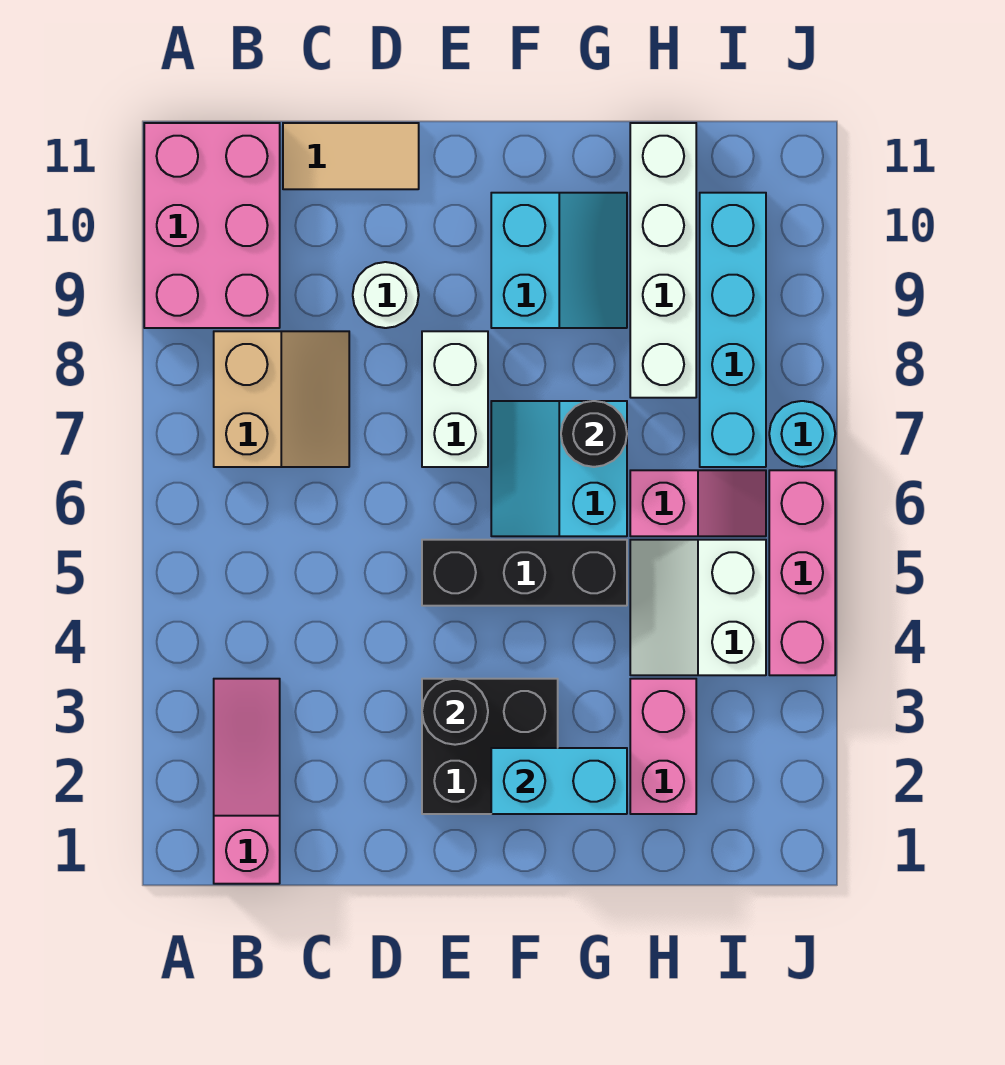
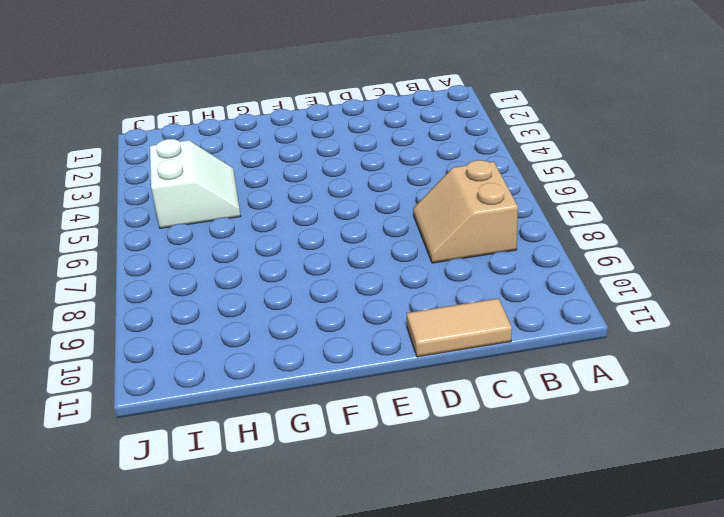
none -> pink brick A9:B11 level 1
none -> pink slope B1:B3 level 1 top 1
none -> white round brick D9 level 1

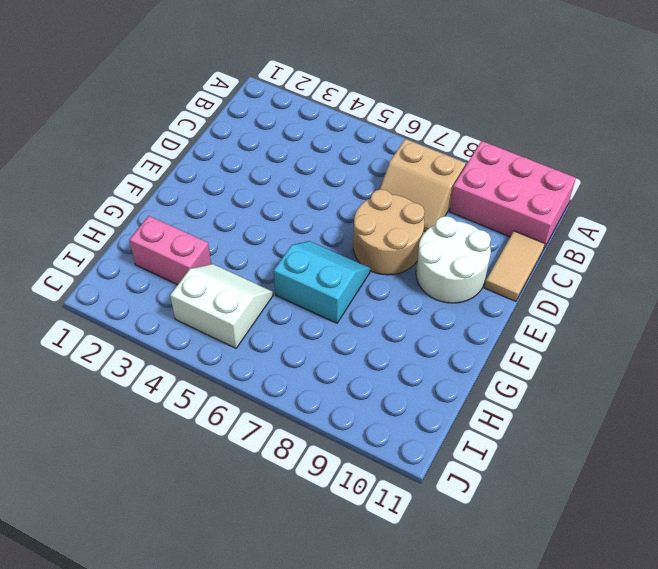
tan round brick D7:E8 level 1 -> white brick E7:E8 level 1
white round brick D9:E10 level 1 -> white round brick D9 level 1
none -> pink slope B1:B3 level 1 top 1
none -> black brick E2:F3 level 1
none -> black brick E5:G5 level 1

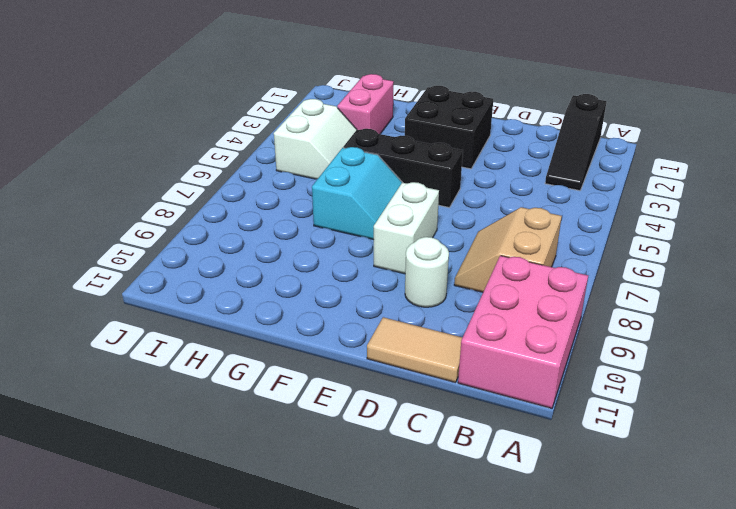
black slope B1:B3 level 1 top 1 -> pink slope B1:B3 level 1 top 1
none -> cyan slope F9:G10 level 1 top F
none -> pink slope H6:I6 level 1 top H
none -> white brick H8:H11 level 1

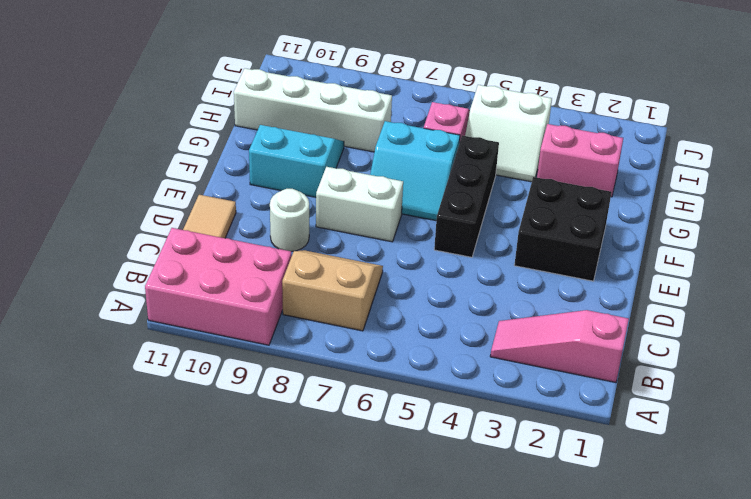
none -> cyan brick I7:I10 level 1
none -> pink brick J4:J6 level 1
none -> cyan round brick J7 level 1

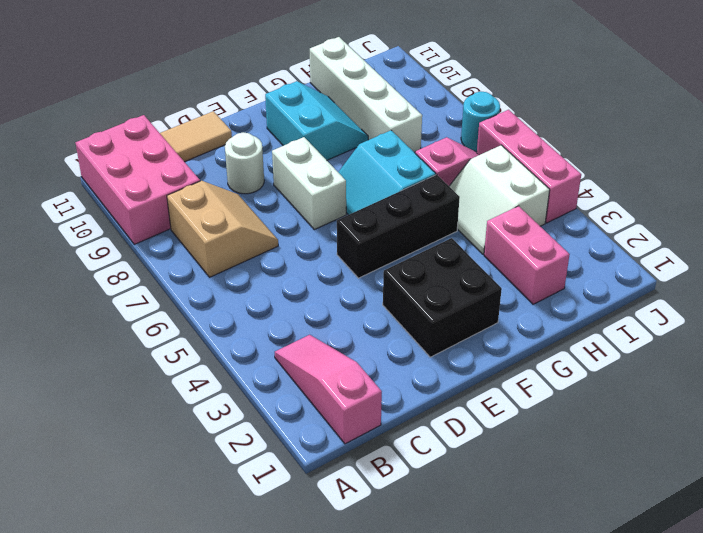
none -> cyan brick I7:I10 level 1
none -> black round brick E3 level 2
none -> cyan brick F2:G2 level 2

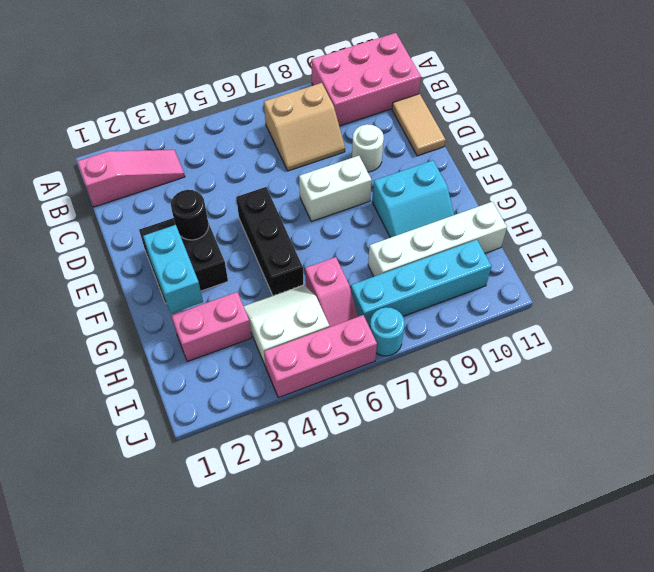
none -> cyan slope F6:G7 level 1 top G
none -> black round brick G7 level 2

